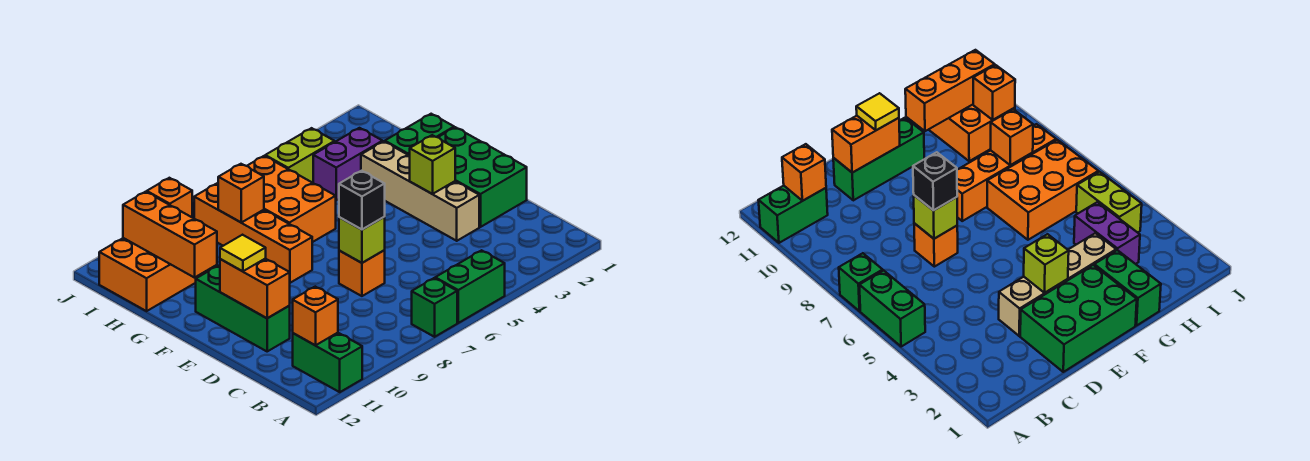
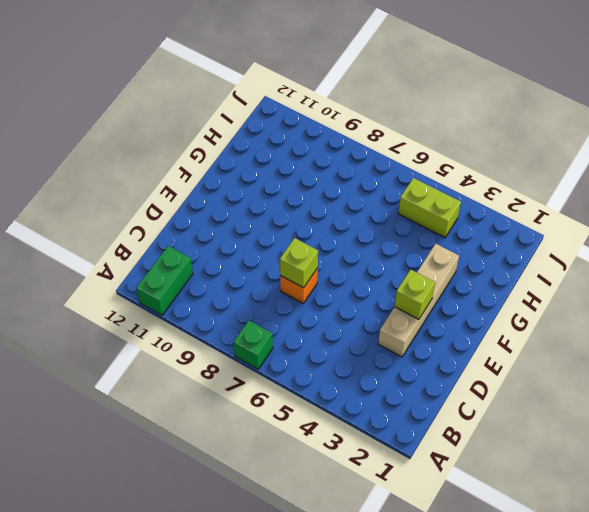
none -> green brick A5:A6 level 1
none -> green brick D1:F2 level 1
none -> green brick D11:F11 level 1

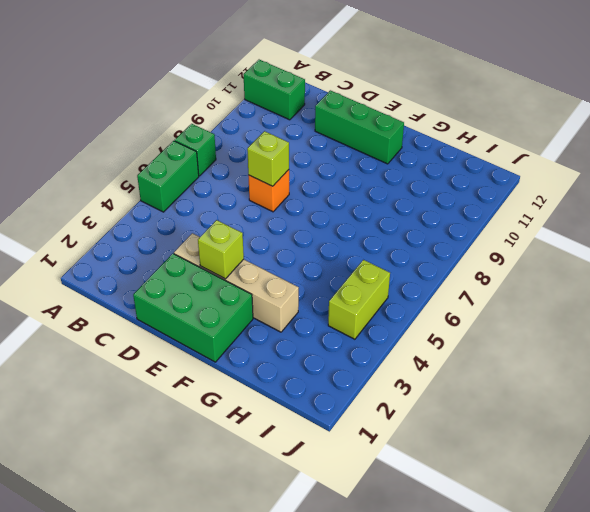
none -> orange brick F8:I8 level 1
none -> green brick G1:G2 level 1
none -> orange brick G6:I7 level 1

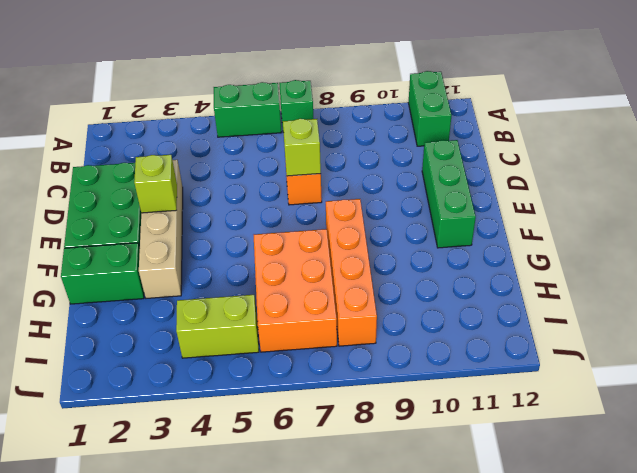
none -> purple brick H3:H4 level 1
none -> orange brick H10:I12 level 1
none -> orange brick B11 level 2

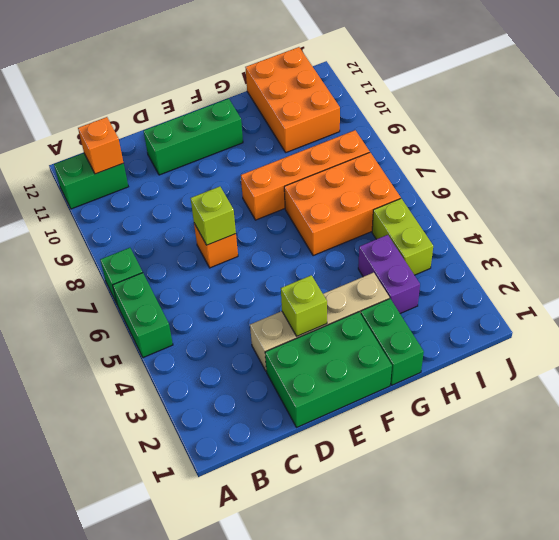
none -> orange brick D11:E11 level 2
none -> orange brick G11:I11 level 2
none -> orange brick H8 level 2

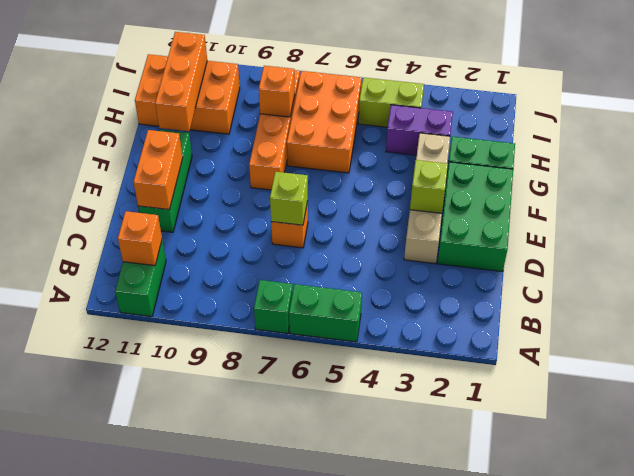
none -> orange brick I10 level 2
none -> black brick D7 level 3
none -> yellow tile E11 level 3

